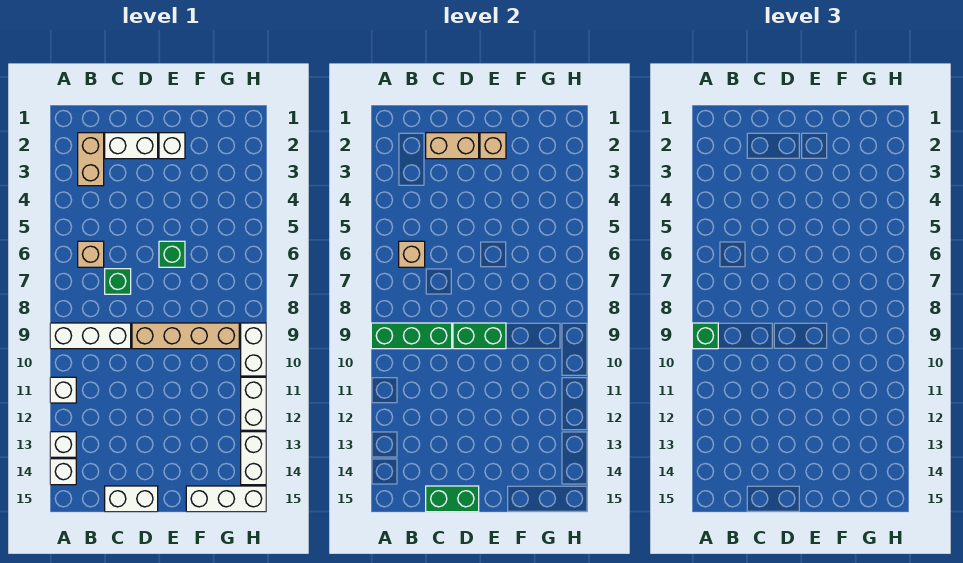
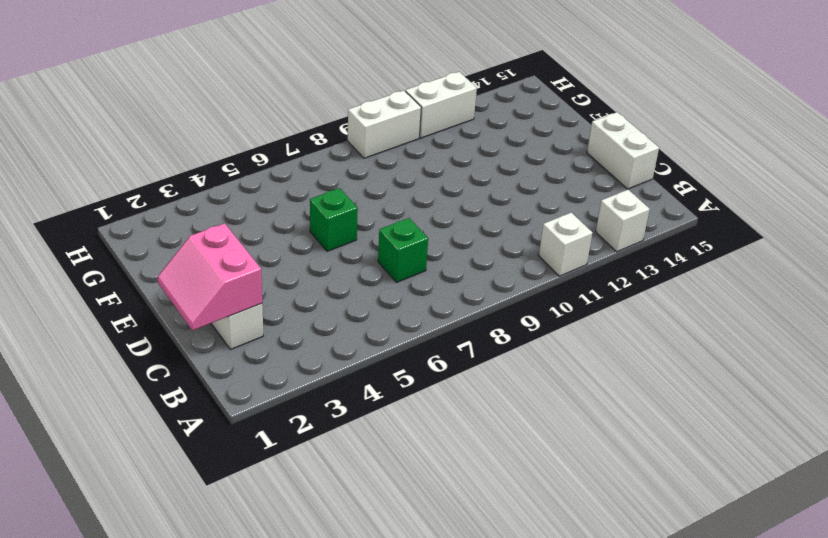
pink slope C1:D2 level 2 top 2 -> tan brick C2:D2 level 2
none -> white brick A9:C9 level 1
none -> white brick A14 level 1
none -> tan brick B2:B3 level 1

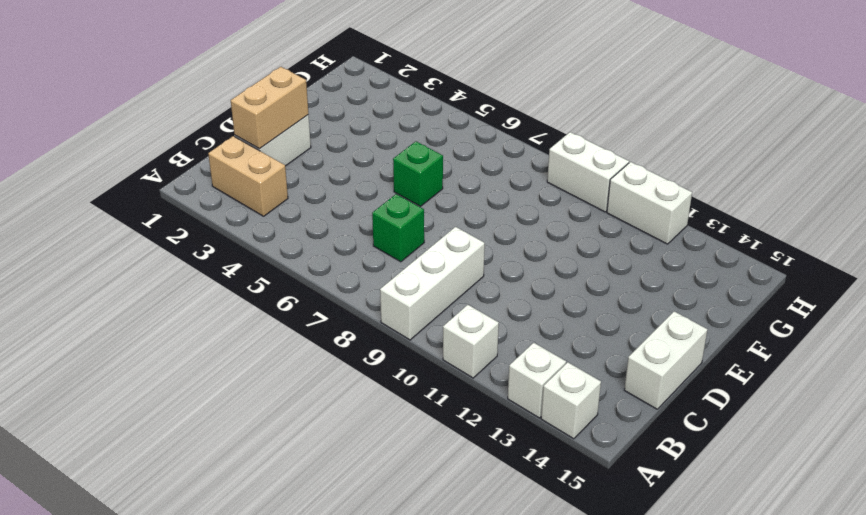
none -> tan brick B6 level 1
none -> tan brick D9:G9 level 1
none -> white brick E2 level 1

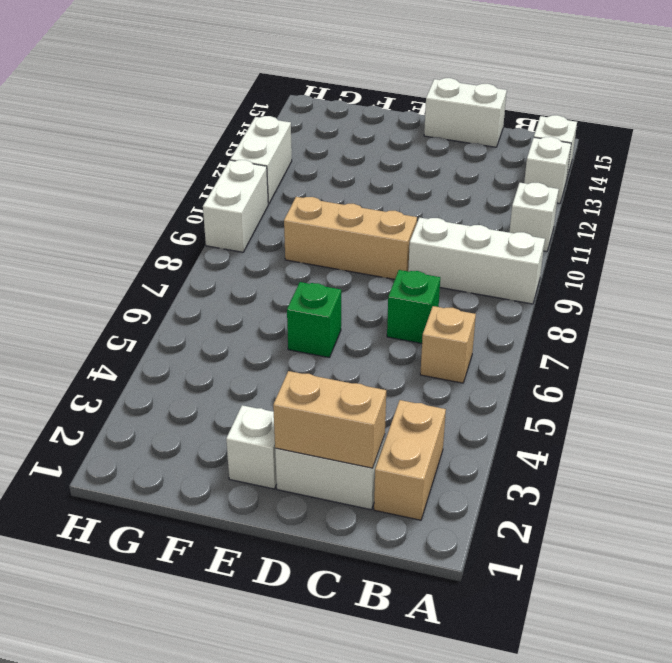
tan brick D9:F9 level 1 -> tan brick D9:G9 level 1
none -> white brick F15:H15 level 1
none -> white brick H13:H14 level 1
none -> green brick A9:C9 level 2

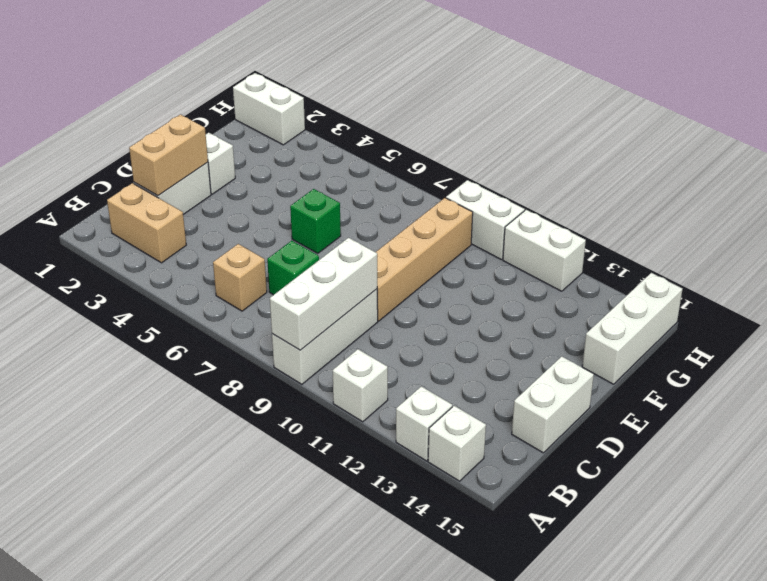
white brick A9:C9 level 2 -> green brick A9:C9 level 2
white brick H1:H2 level 1 -> white brick H13:H14 level 1
none -> tan brick B6 level 2
none -> green brick C15:D15 level 2
none -> green brick D9:E9 level 2

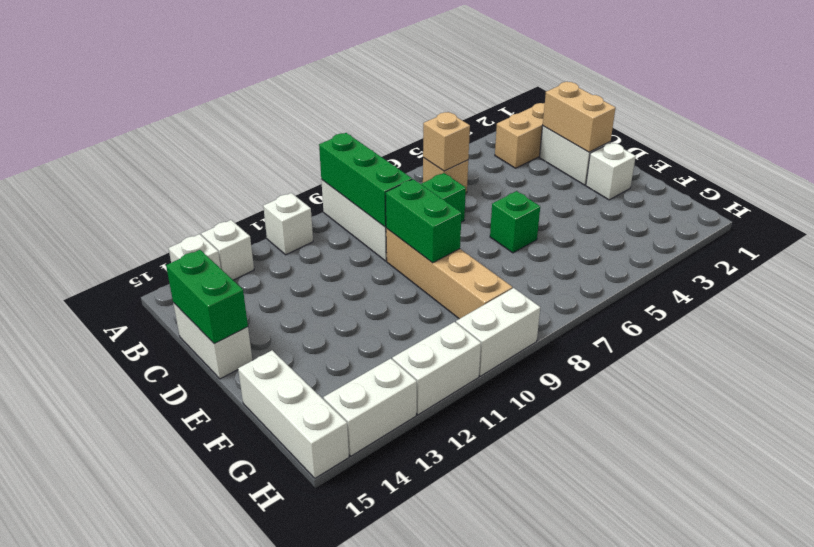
none -> tan brick E2 level 2
none -> green brick A9 level 3

